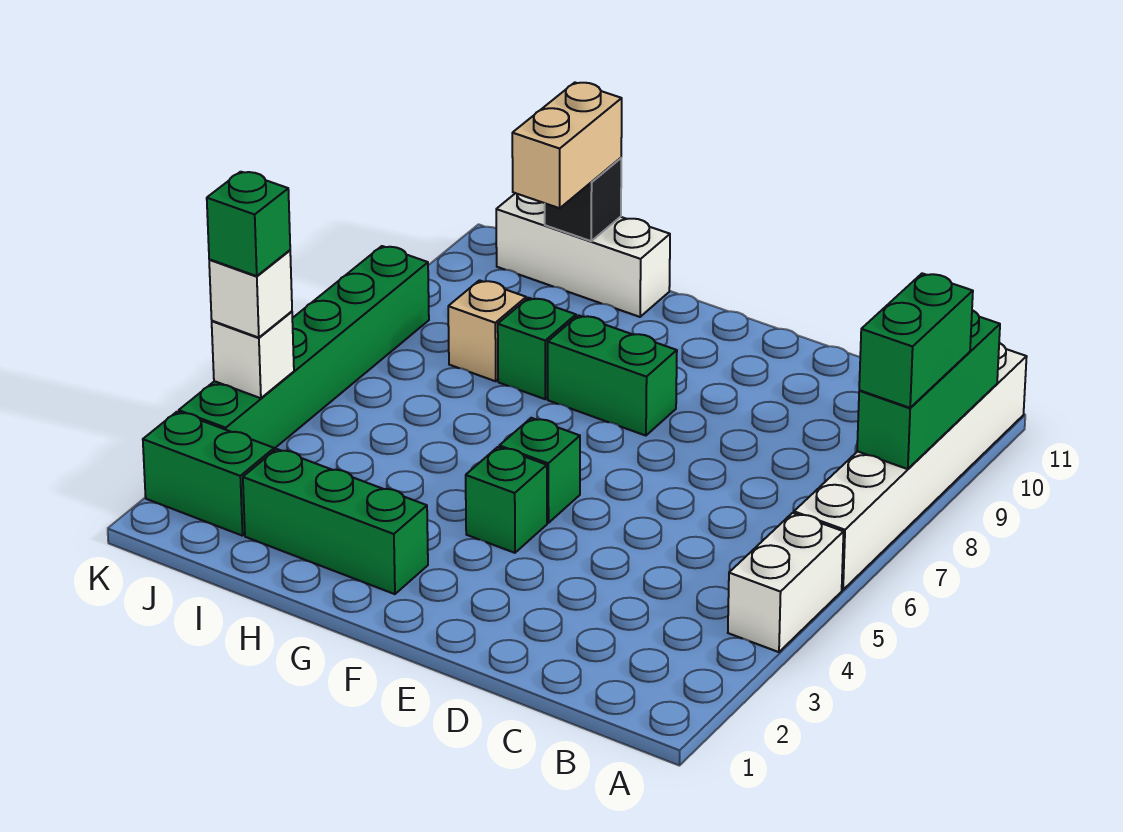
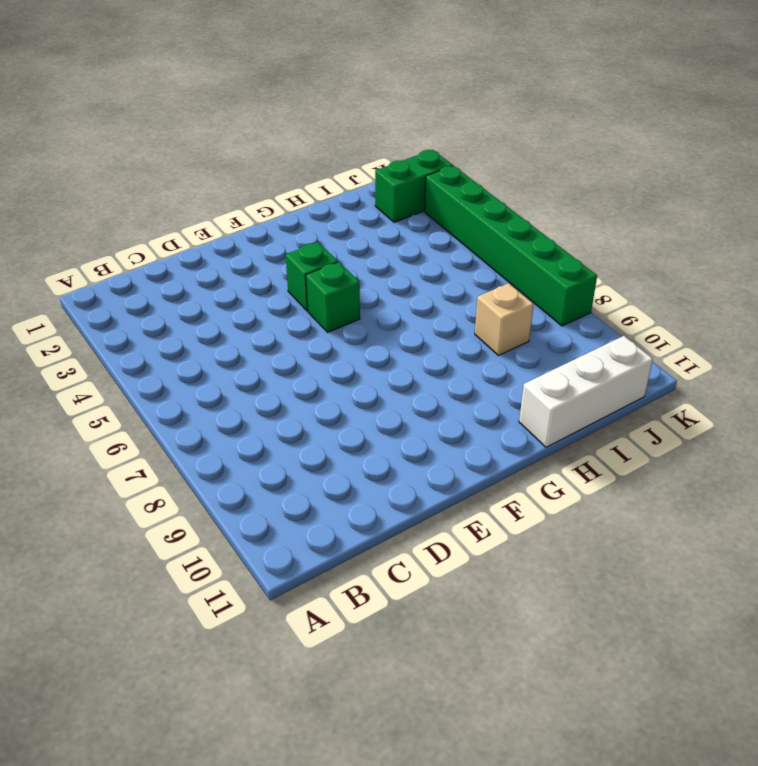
none -> white brick A4:A5 level 1
none -> white brick A6:A11 level 1
none -> green brick F8:G8 level 1

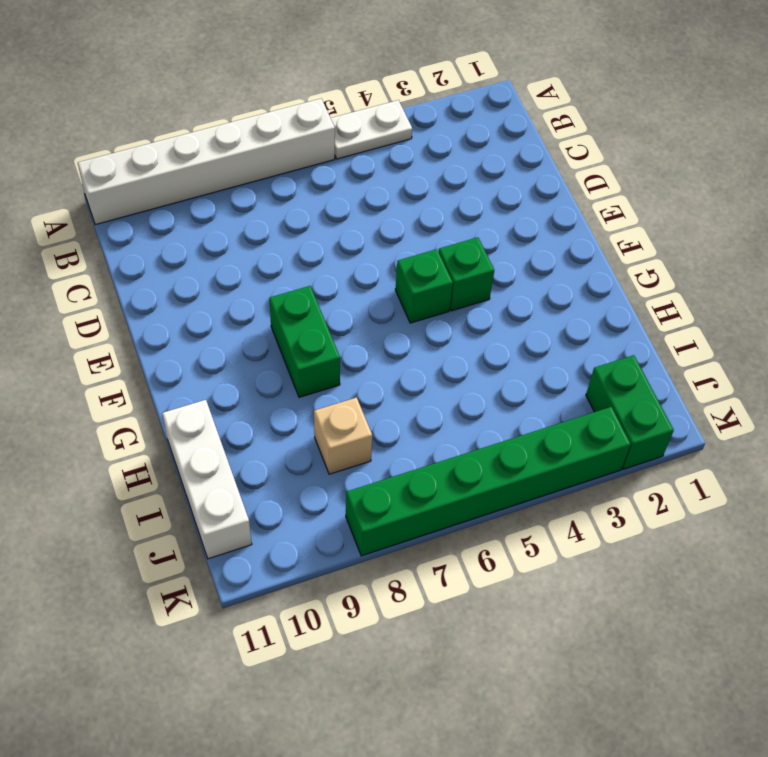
white plate A4:A5 level 1 -> white brick A4:A5 level 1
none -> green brick G2:I2 level 1
none -> green brick H8 level 1
none -> green brick A8:A10 level 2

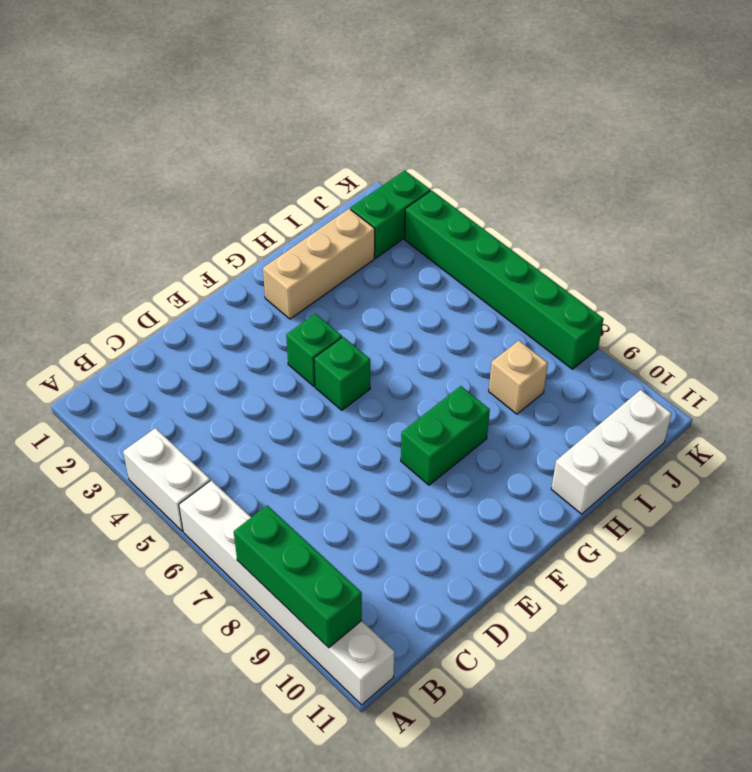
tan brick G2:I2 level 1 -> green brick G2:I2 level 1
none -> green brick H8 level 1
none -> black brick I11 level 2
none -> white brick K4 level 2

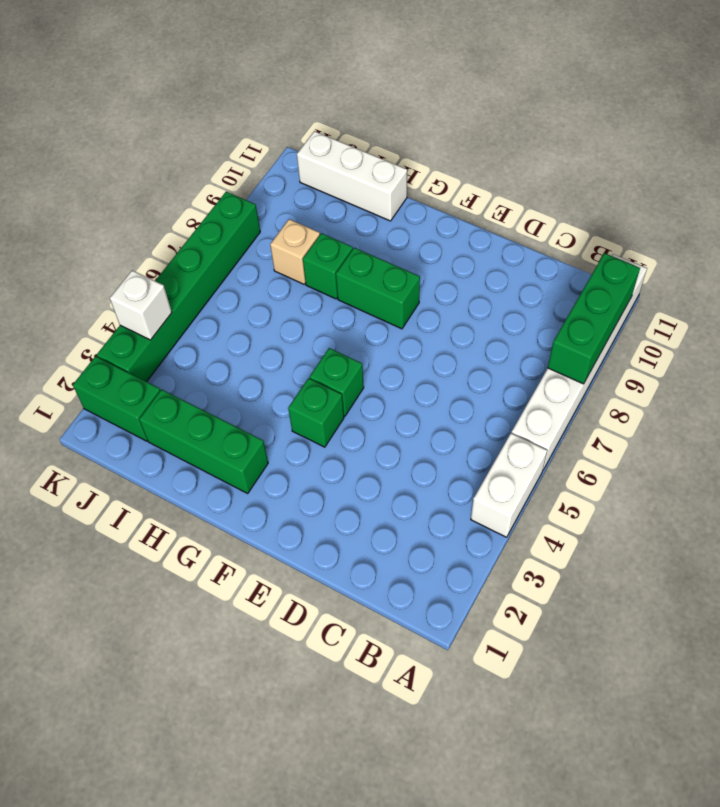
none -> black brick I11 level 2
none -> green brick A8:A9 level 3
none -> tan brick I10:I11 level 3

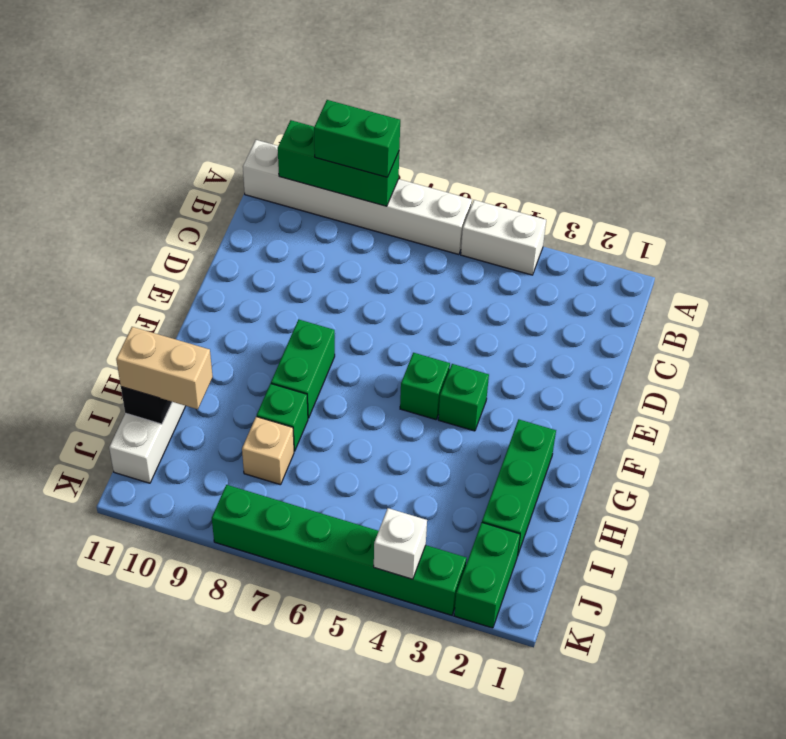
none -> white brick K4 level 3
none -> green brick K4 level 4

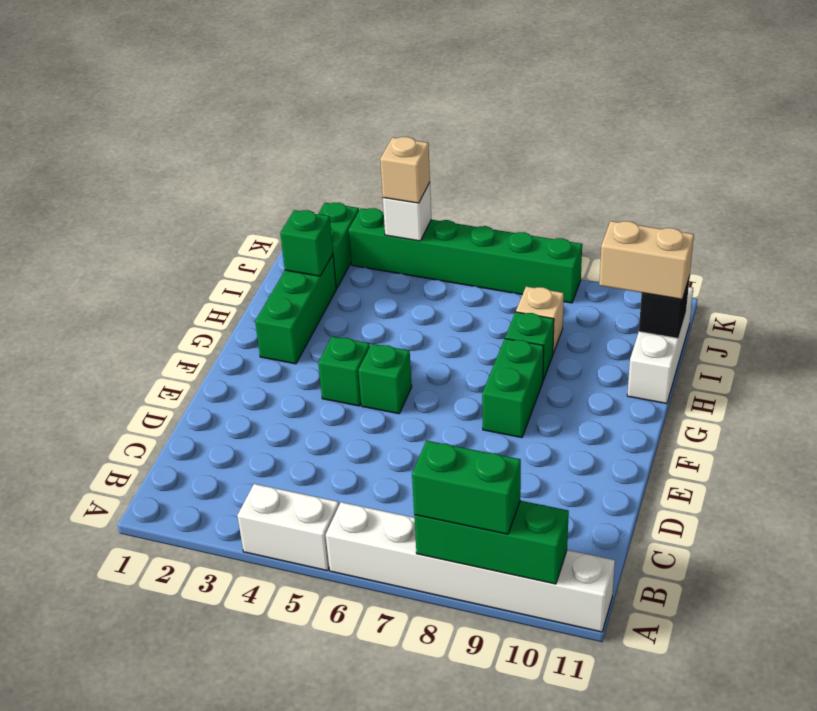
green brick I2 level 2 -> green brick K4 level 4
tan brick K4 level 3 -> white brick K4 level 3

